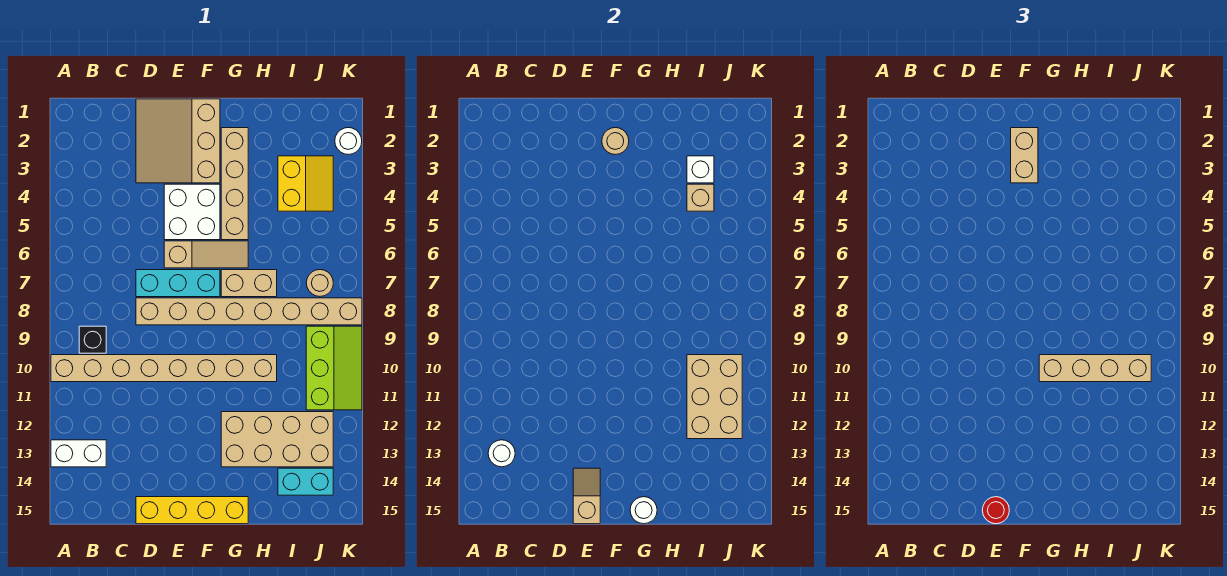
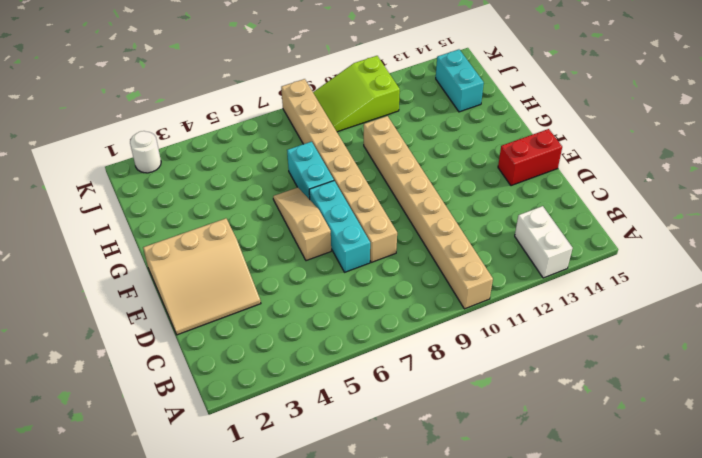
red brick E14:E15 level 1 -> yellow brick D15:G15 level 1
cyan brick G7:H7 level 1 -> tan brick G7:H7 level 1
lime slope J9:K11 level 1 top 11 -> lime slope J9:K11 level 1 top J
none -> black brick B9 level 1
none -> white brick E4:F5 level 1
none -> tan brick G2:G5 level 1

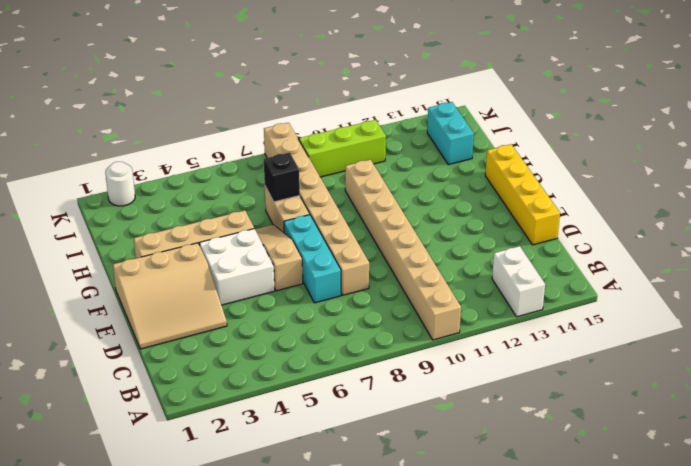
black brick H7 level 2 -> black brick B9 level 1
none -> tan brick G12:J13 level 1
none -> yellow slope I3:J4 level 1 top I
none -> tan round brick J7 level 1

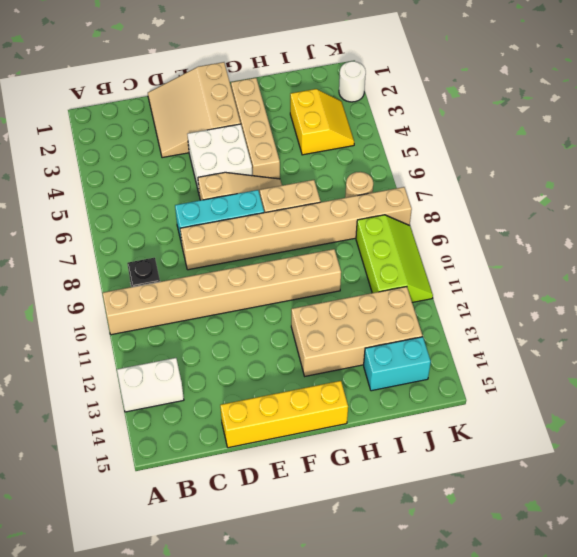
none -> white round brick B13 level 2
none -> tan slope E14:E15 level 2 top 15
none -> tan round brick F2 level 2

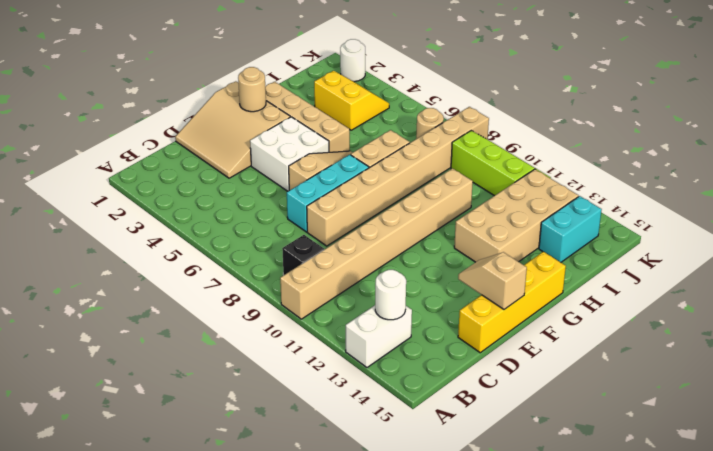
none -> white round brick G15 level 2
none -> white brick I3 level 2
none -> tan brick I4 level 2

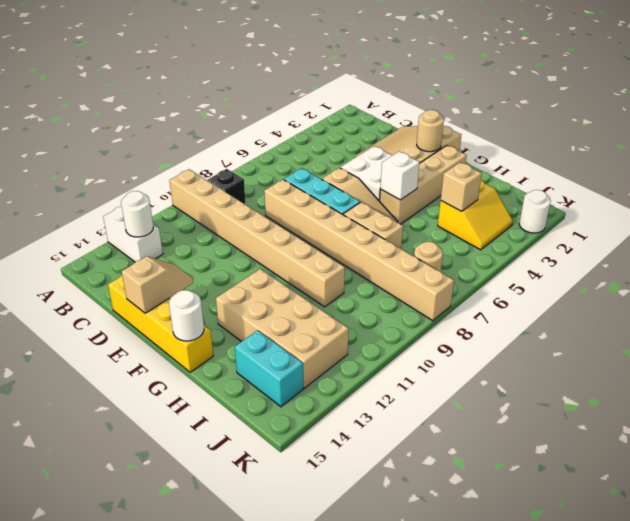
white brick G5 level 2 -> white brick I3 level 2
none -> lime slope J9:K11 level 1 top J
none -> tan brick I10:J12 level 2
none -> red round brick E15 level 3

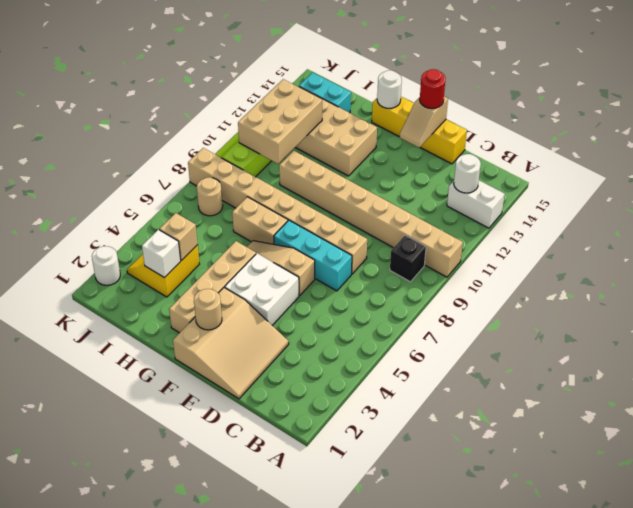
none -> tan brick F2:F3 level 3
none -> tan brick G10:J10 level 3

